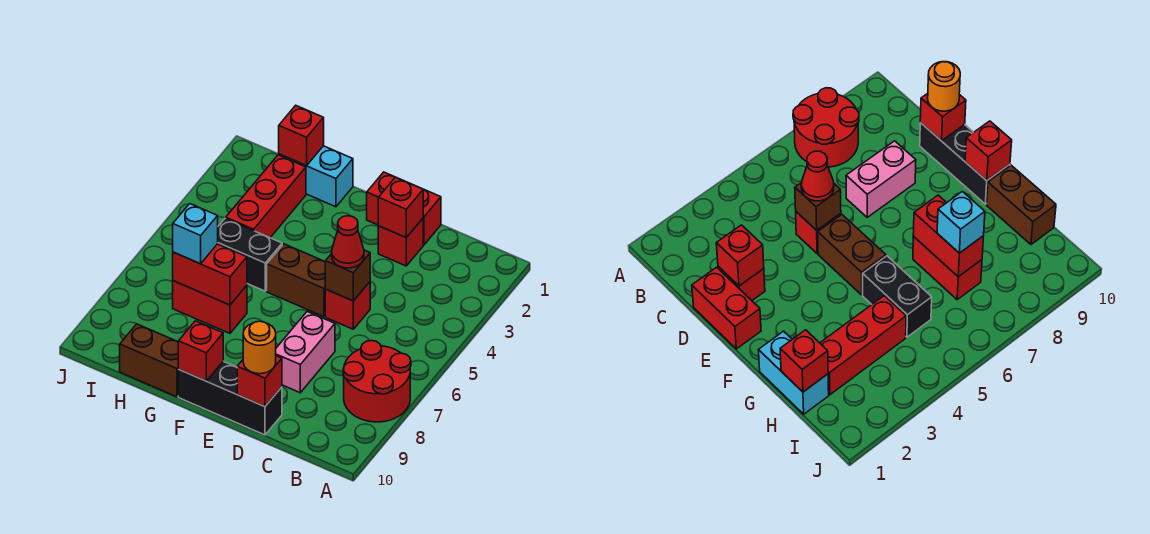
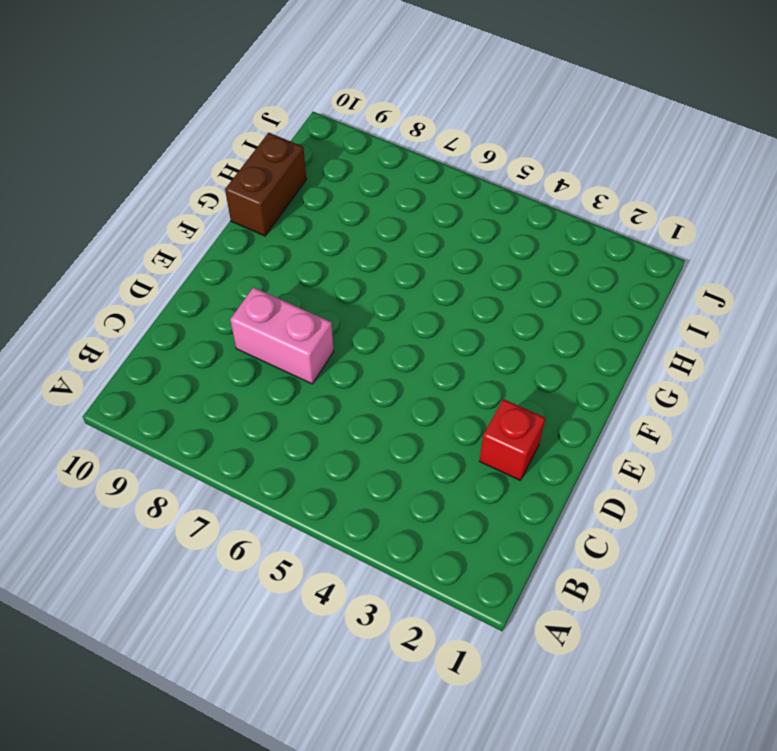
none -> red round brick A7:B8 level 1
none -> red brick D1:E1 level 1
none -> red brick D5 level 1

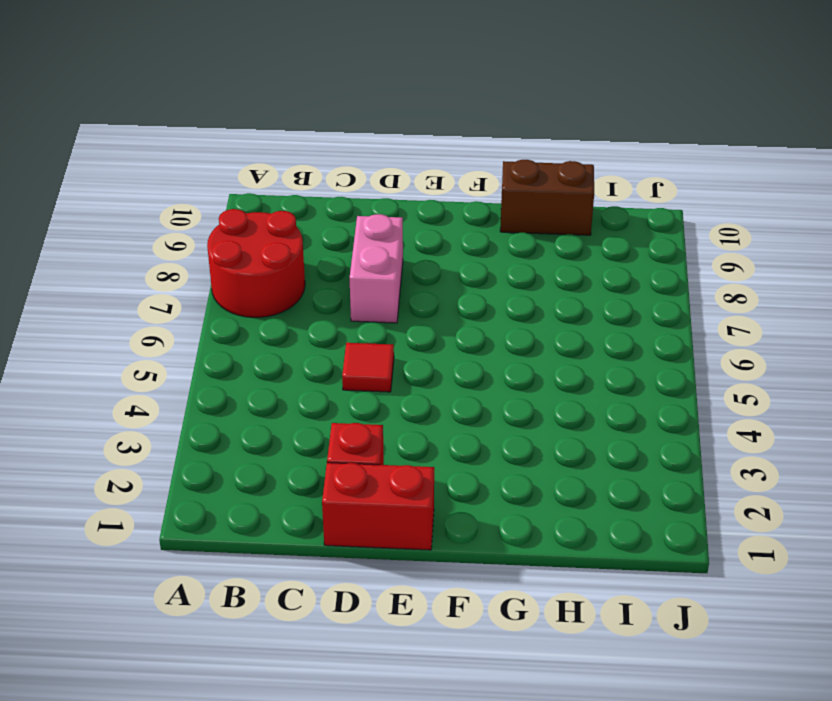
red tile D5 level 1 -> red brick D5 level 1
none -> black brick D10:F10 level 1
none -> brown brick E5:F5 level 1
none -> cyan brick G1:H1 level 1

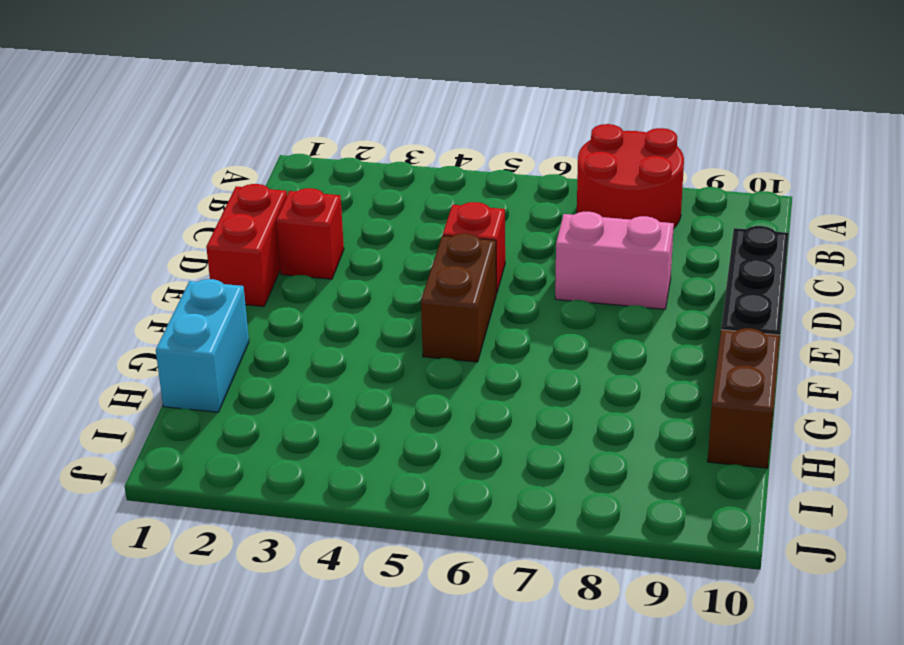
none -> black brick G5:H5 level 1
none -> red brick G7:H7 level 1
none -> red brick H2:H4 level 1

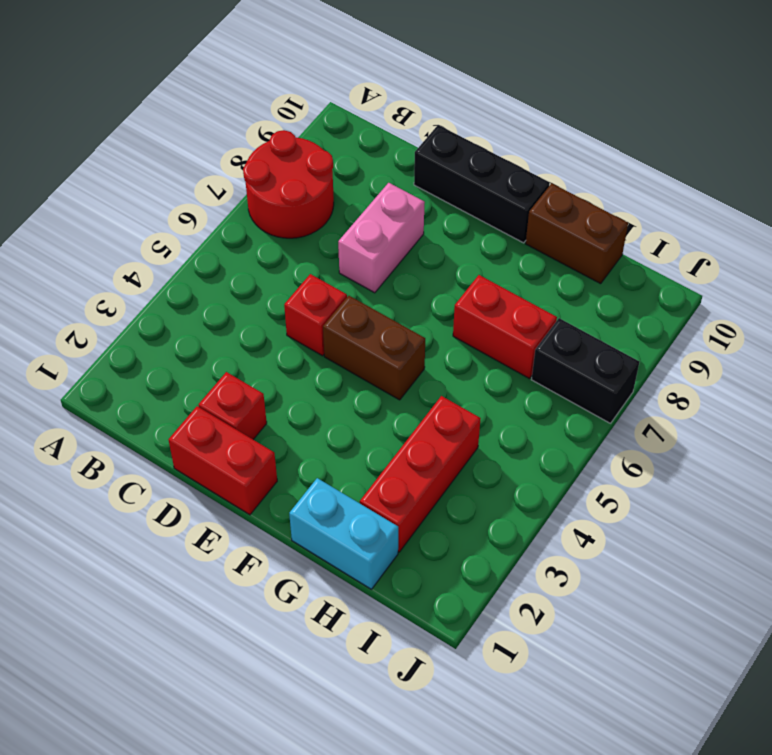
black brick I7:J7 level 1 -> black brick G5:H5 level 1
none -> red brick D2 level 2
none -> brown brick D5 level 2
none -> red brick D10 level 2

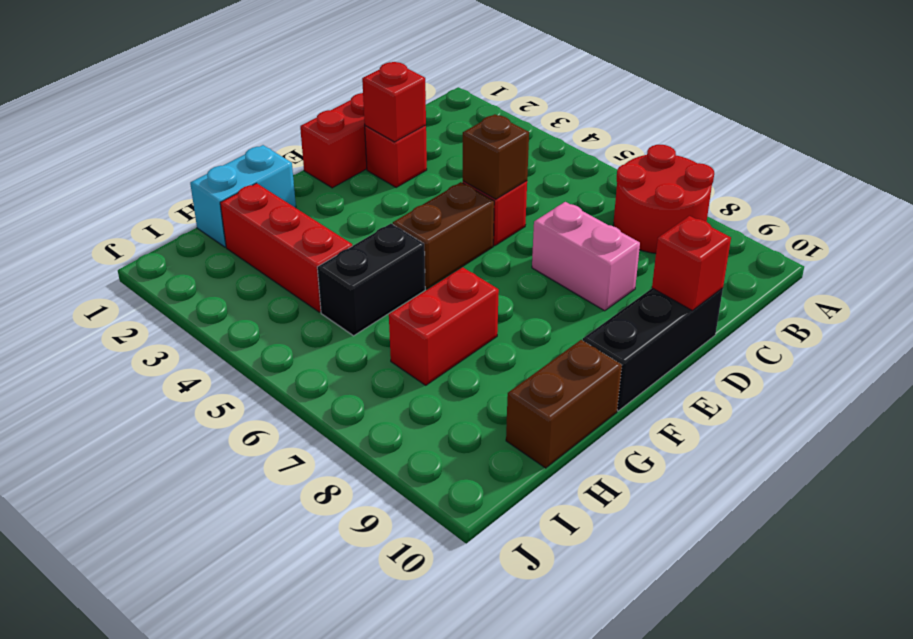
none -> red brick F10 level 2
none -> red brick G7:H7 level 2
none -> red brick H1 level 2

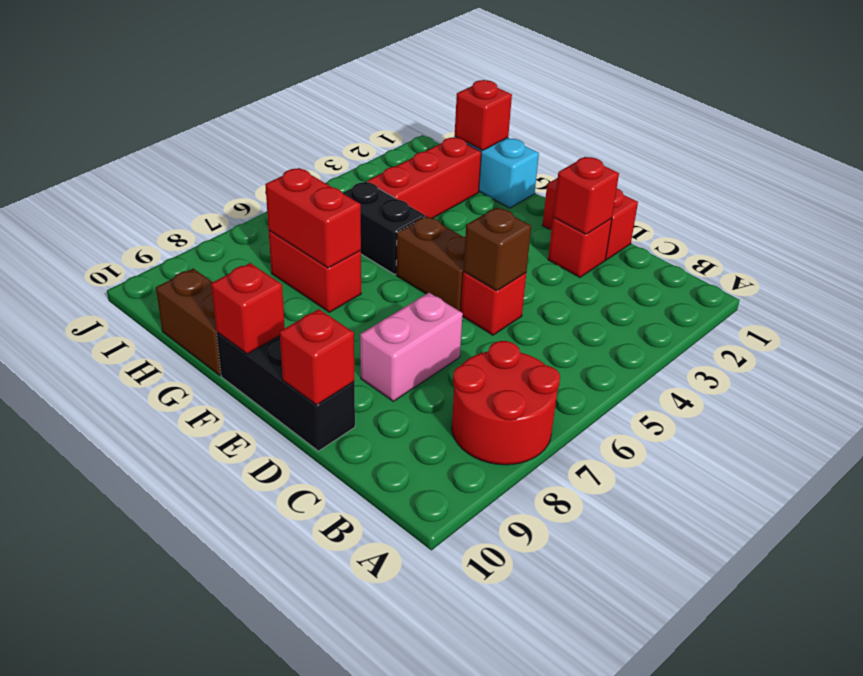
none -> red cone D5 level 3
none -> orange round brick D10 level 3
none -> cyan brick H7 level 3

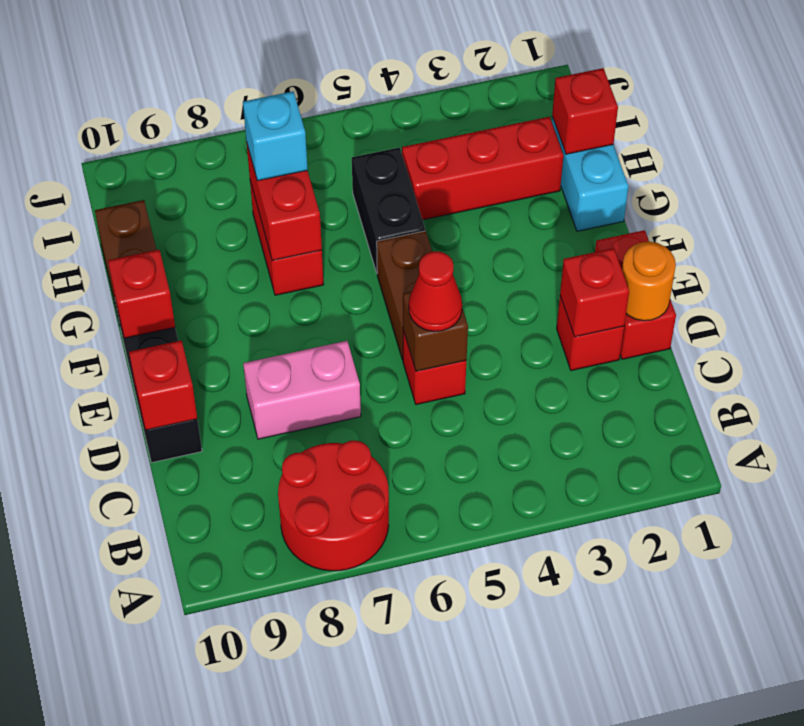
orange round brick D1 level 2 -> orange round brick D10 level 3

